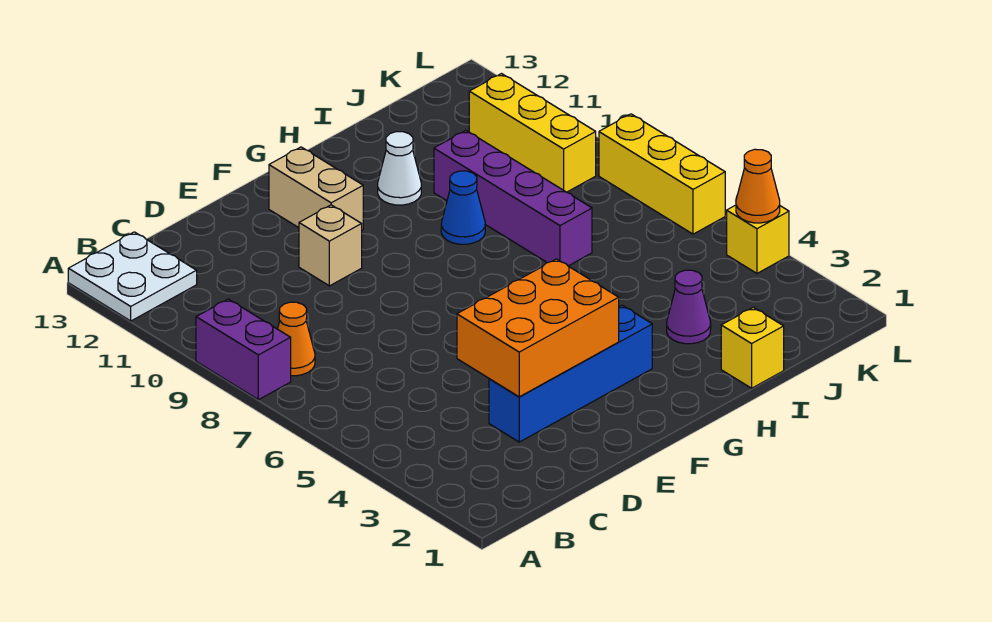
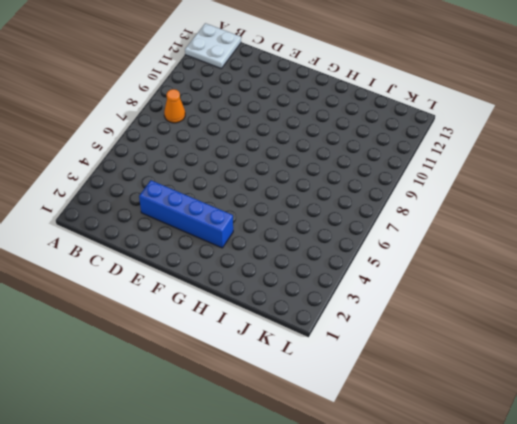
none -> purple brick A8:A9 level 1
none -> tan brick E10 level 1
none -> tan brick F11:F12 level 1

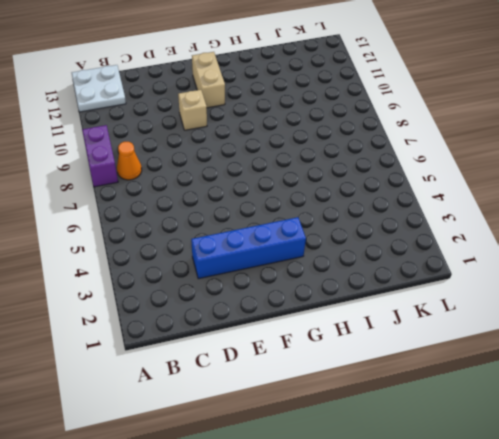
none -> blue cone H9 level 1
none -> white cone H11 level 1
none -> yellow brick I1 level 1

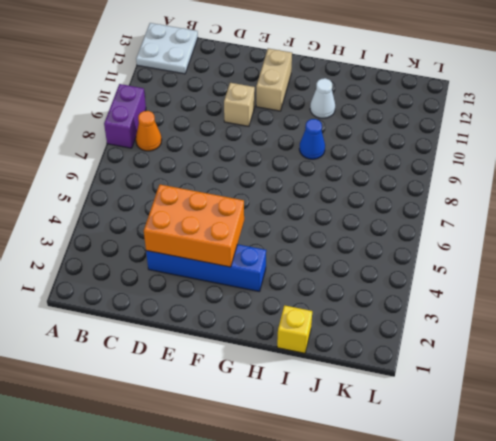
none -> purple cone I3 level 1
none -> purple brick I7:I10 level 1
none -> yellow brick K9:K11 level 1

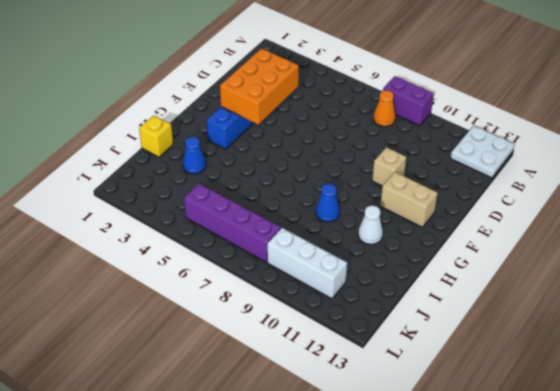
blue cone I3 level 1 -> purple cone I3 level 1
purple brick K5:K8 level 1 -> purple brick I7:I10 level 1
white brick K9:K11 level 1 -> yellow brick K9:K11 level 1
none -> yellow brick L4 level 1
none -> yellow brick L6:L8 level 1
none -> orange cone L4 level 2

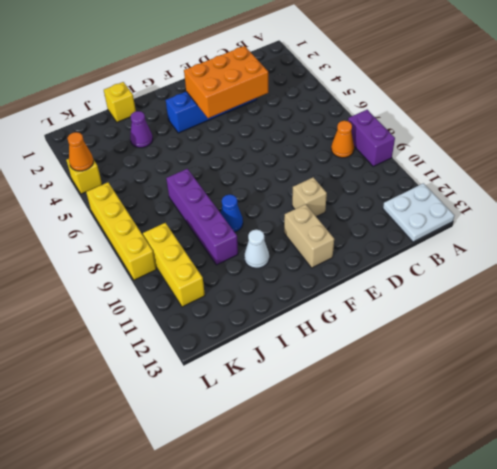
yellow brick L6:L9 level 1 -> yellow brick L6:L8 level 1

